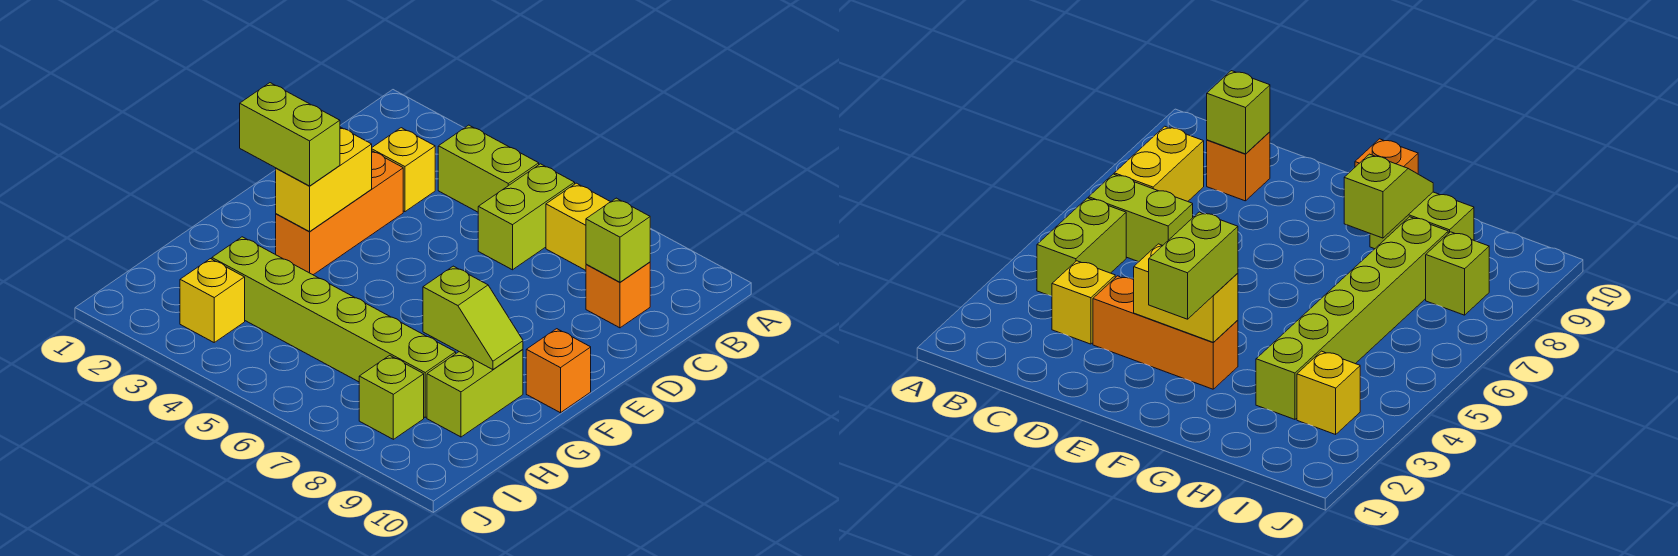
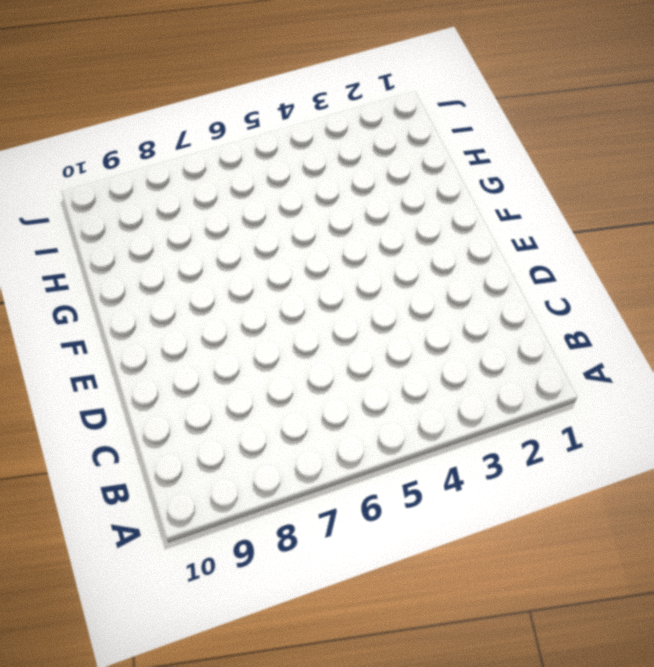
none -> lime brick B4:B5 level 1
none -> lime brick B6:C6 level 1
none -> yellow brick B7:B8 level 1

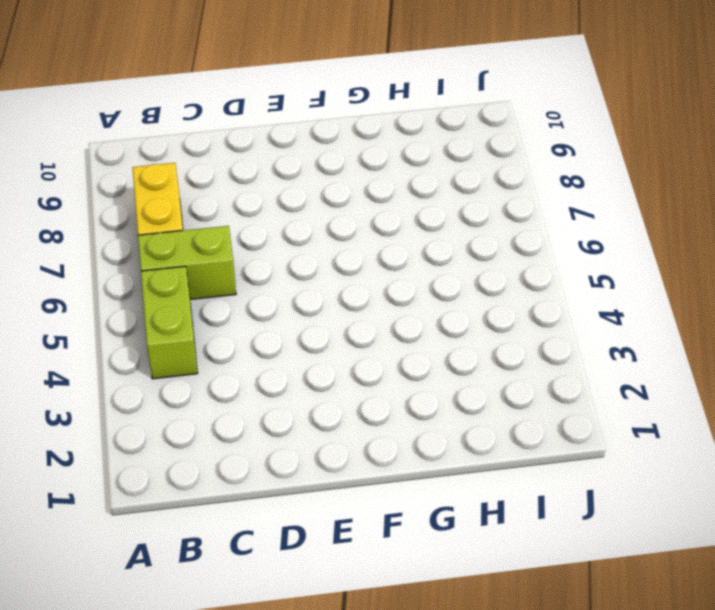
none -> yellow brick C3 level 1
none -> orange brick C9 level 1
none -> orange brick D3:F3 level 1

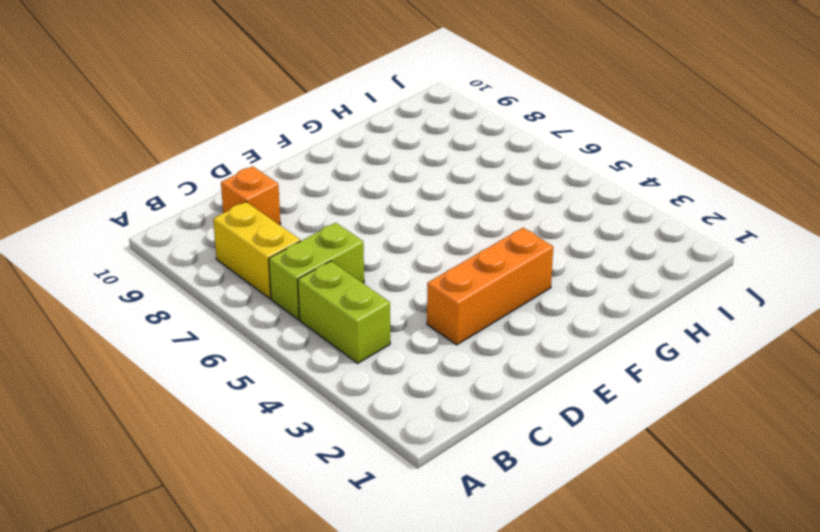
none -> yellow brick C3 level 1
none -> orange brick F10 level 1
none -> lime brick G9:H9 level 1

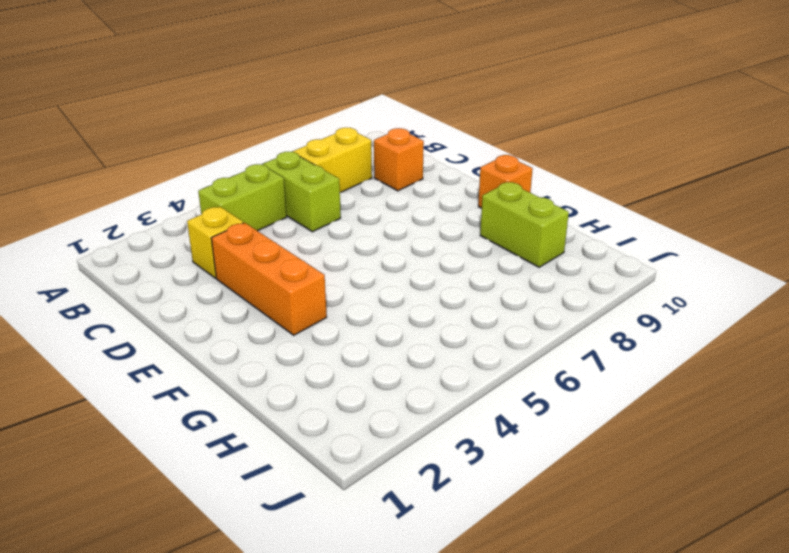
none -> lime brick H3:H8 level 1
none -> yellow brick I3 level 1
none -> lime brick I8 level 1

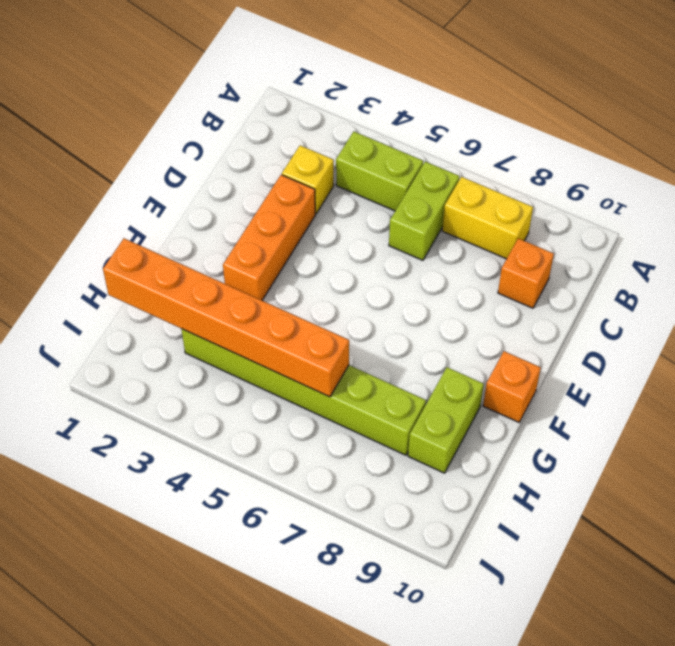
orange brick H1:H6 level 2 -> none
none -> yellow brick I3 level 1
none -> lime brick I8 level 1
none -> lime brick C9 level 2

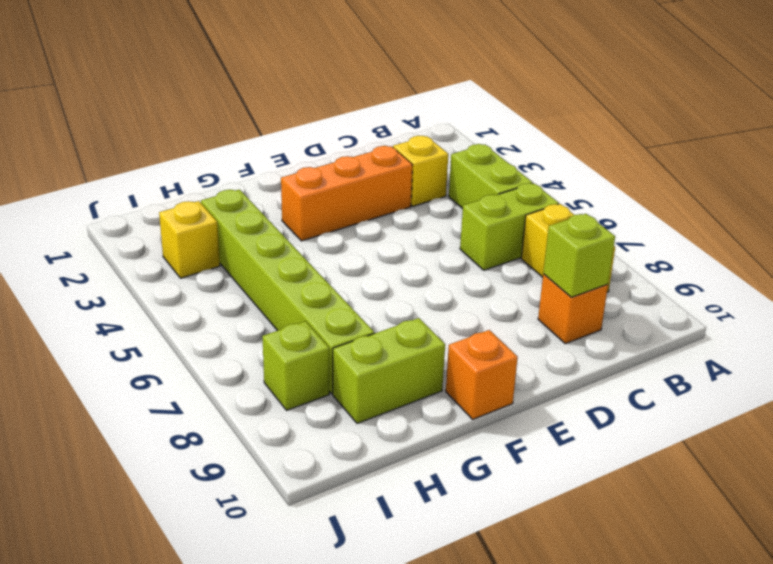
none -> yellow brick E3:F3 level 2
none -> lime slope G8:G9 level 2 top 8
none -> lime brick F2:F3 level 3

